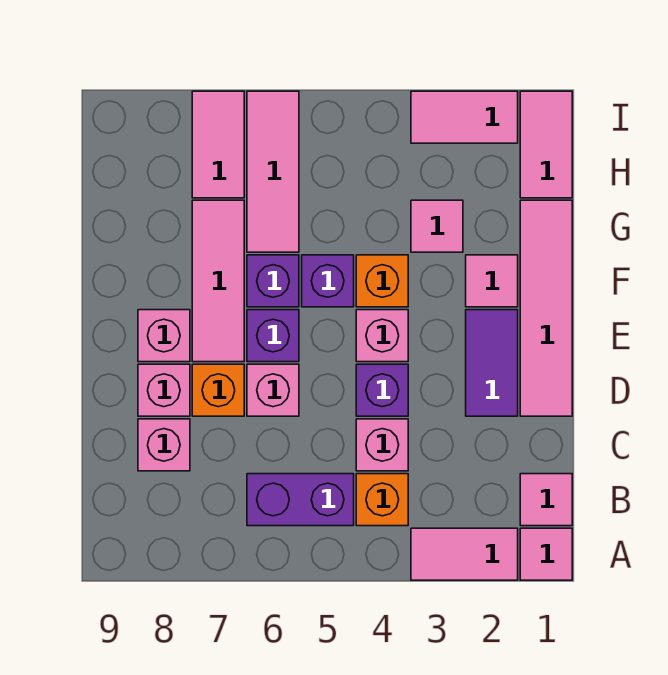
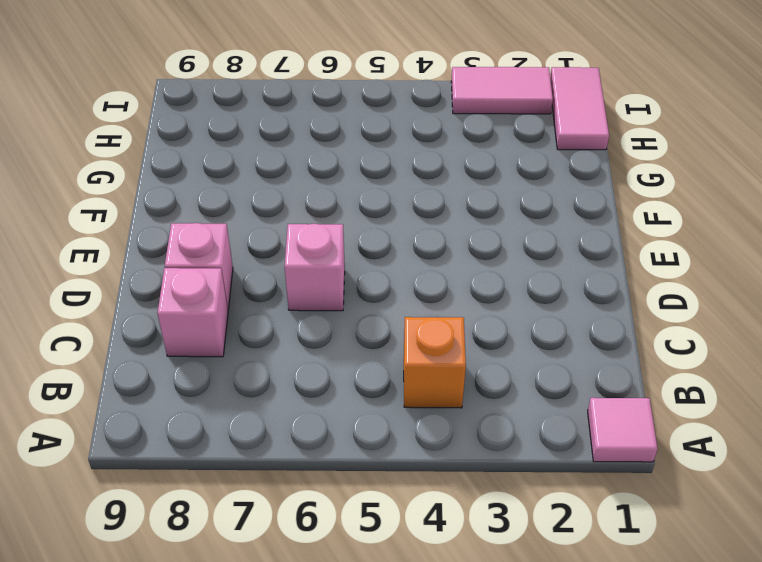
none -> pink tile A2:A3 level 1
none -> pink tile B1 level 1
none -> purple brick B5:B6 level 1

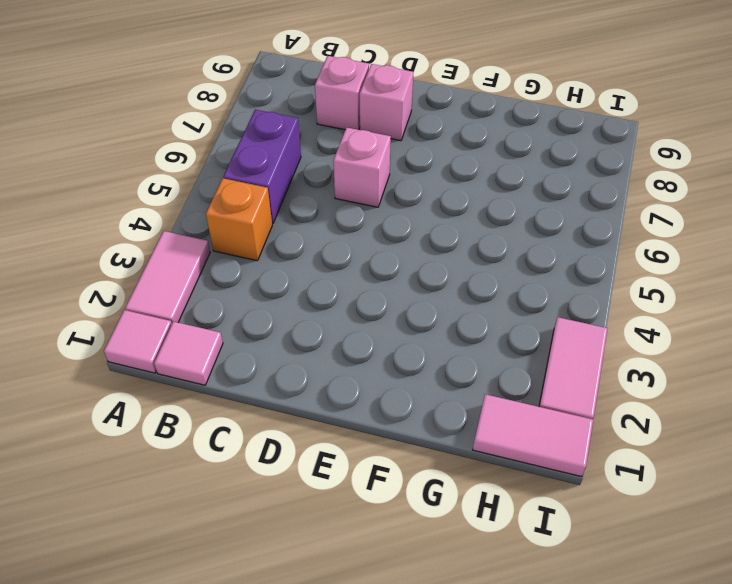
none -> pink brick C4 level 1
none -> pink tile D1:G1 level 1
none -> purple tile D2:E2 level 1

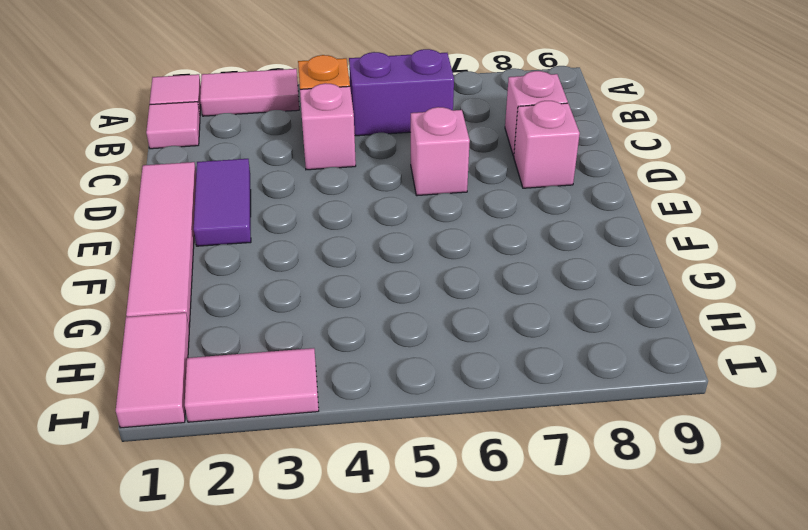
none -> purple brick D4 level 1
none -> orange brick D7 level 1
none -> pink brick E4 level 1

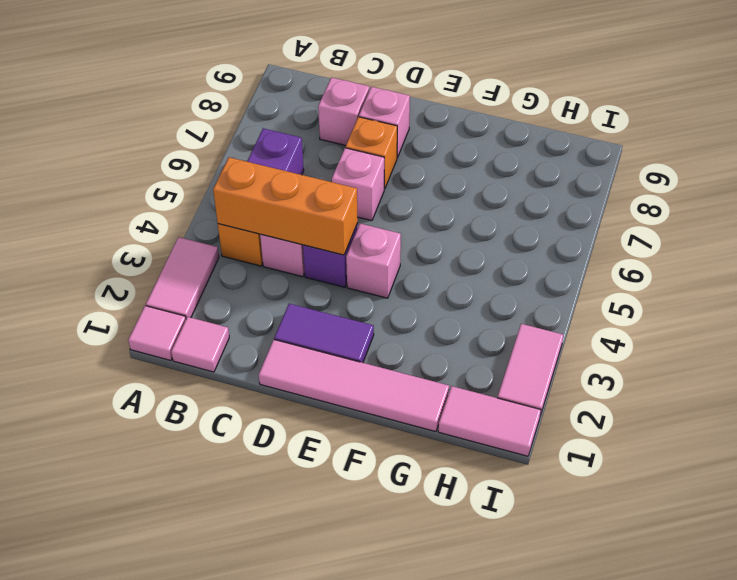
orange brick B4:D4 level 2 -> none
none -> purple brick E6 level 1
none -> pink tile E7:G7 level 1
none -> pink brick E8 level 1

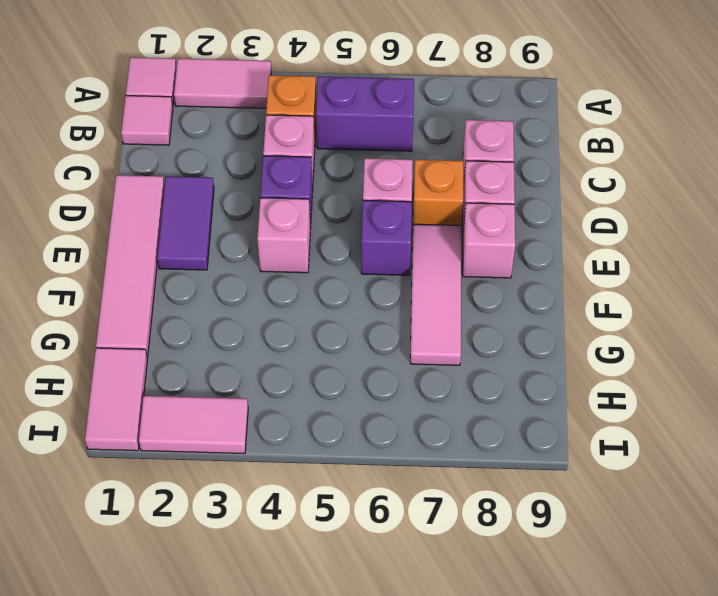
none -> pink tile F2 level 1
none -> orange brick F4 level 1
none -> purple brick F5 level 1

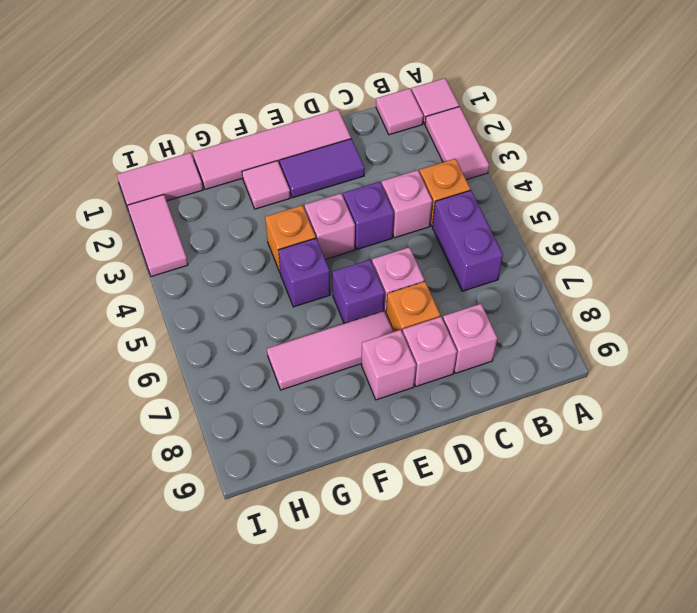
none -> purple brick F6 level 1
none -> pink tile G3 level 1
none -> pink tile G6:I6 level 1

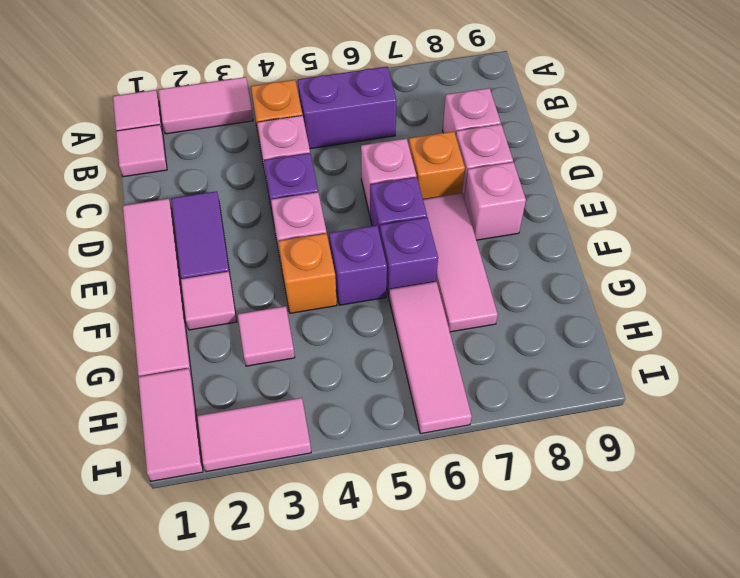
none -> pink tile H7:I7 level 1

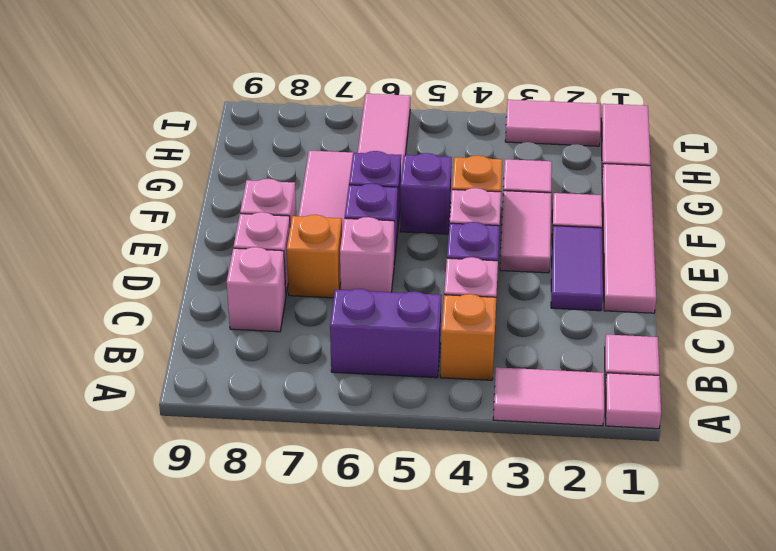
pink tile E3:F3 level 1 -> pink tile H7:I7 level 1

